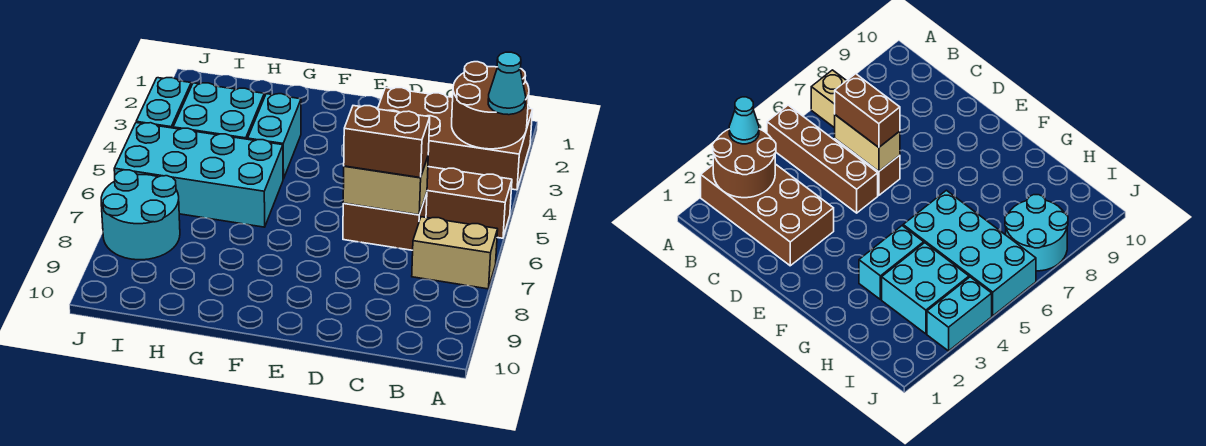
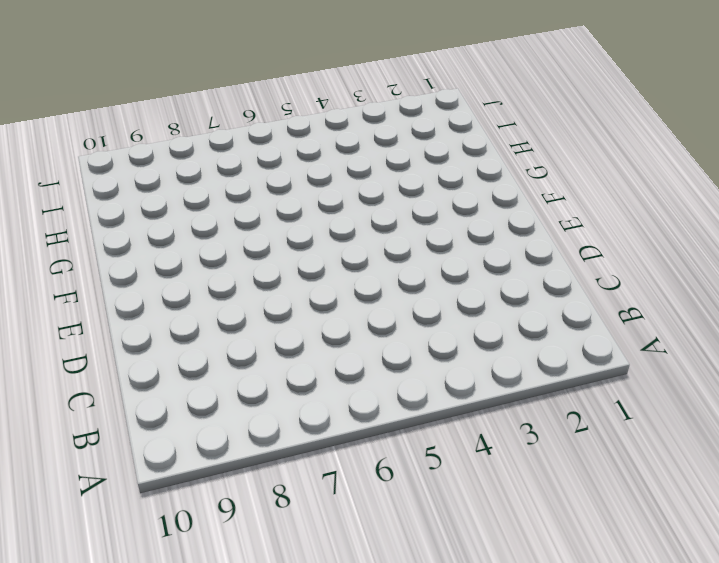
none -> brown brick A2:D3 level 1
none -> brown brick A5:D5 level 1
none -> tan brick A7:B7 level 1

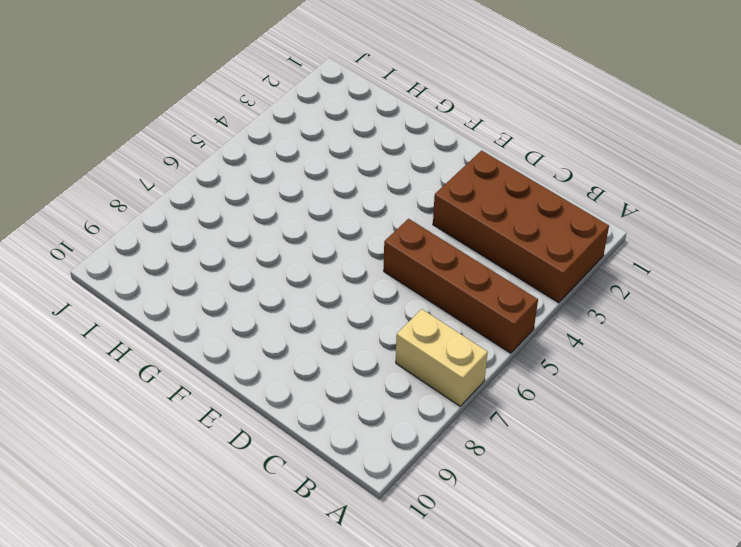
none -> brown brick C6:D6 level 1
none -> cyan brick G3:G4 level 1
none -> cyan brick G5:J6 level 1

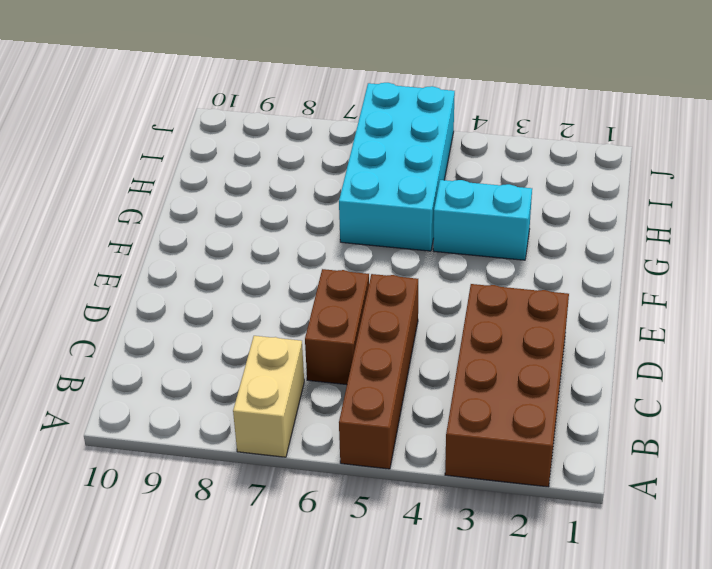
none -> cyan brick H3:I4 level 1
none -> cyan round brick I7:J8 level 1
none -> cyan brick J3:J4 level 1

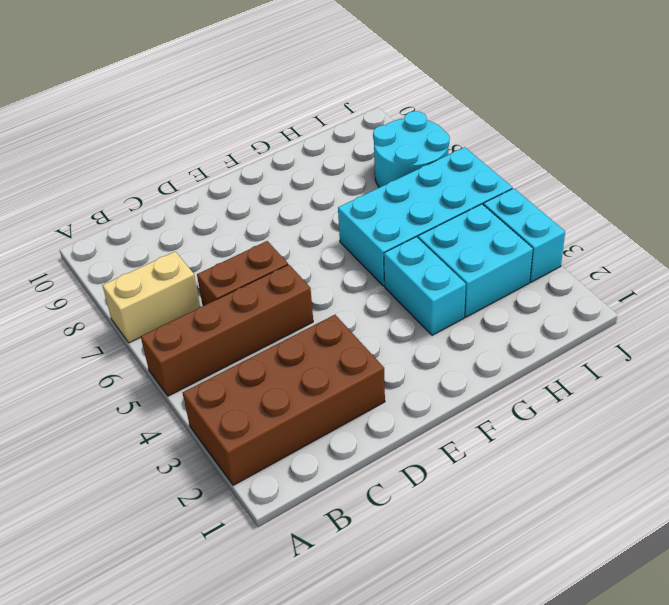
none -> brown round brick A2:B3 level 2
none -> tan brick C6:D6 level 2
none -> cyan cone A3 level 3

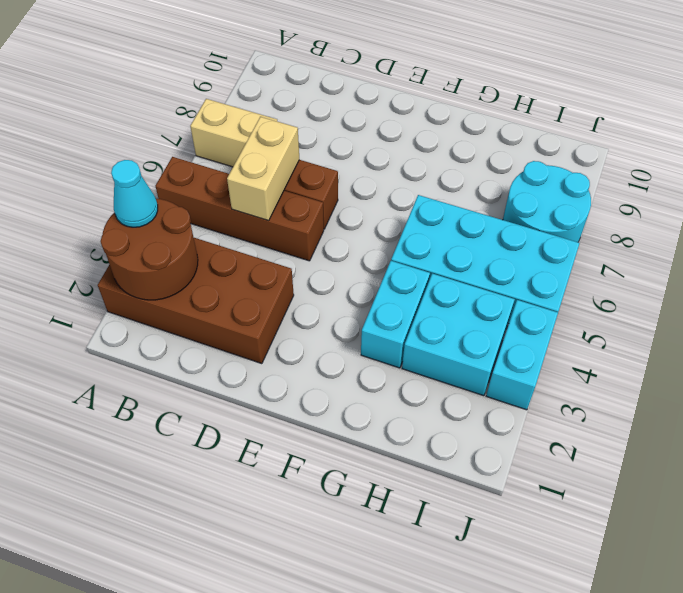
tan brick C5:C6 level 2 -> tan brick C6:D6 level 2
none -> brown brick C6:D6 level 3

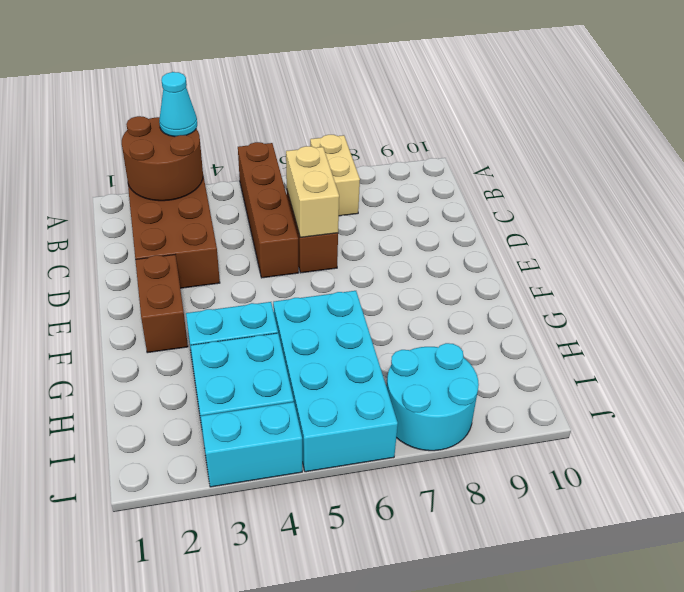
brown brick E2:F2 level 1 -> brown brick C6:D6 level 3

